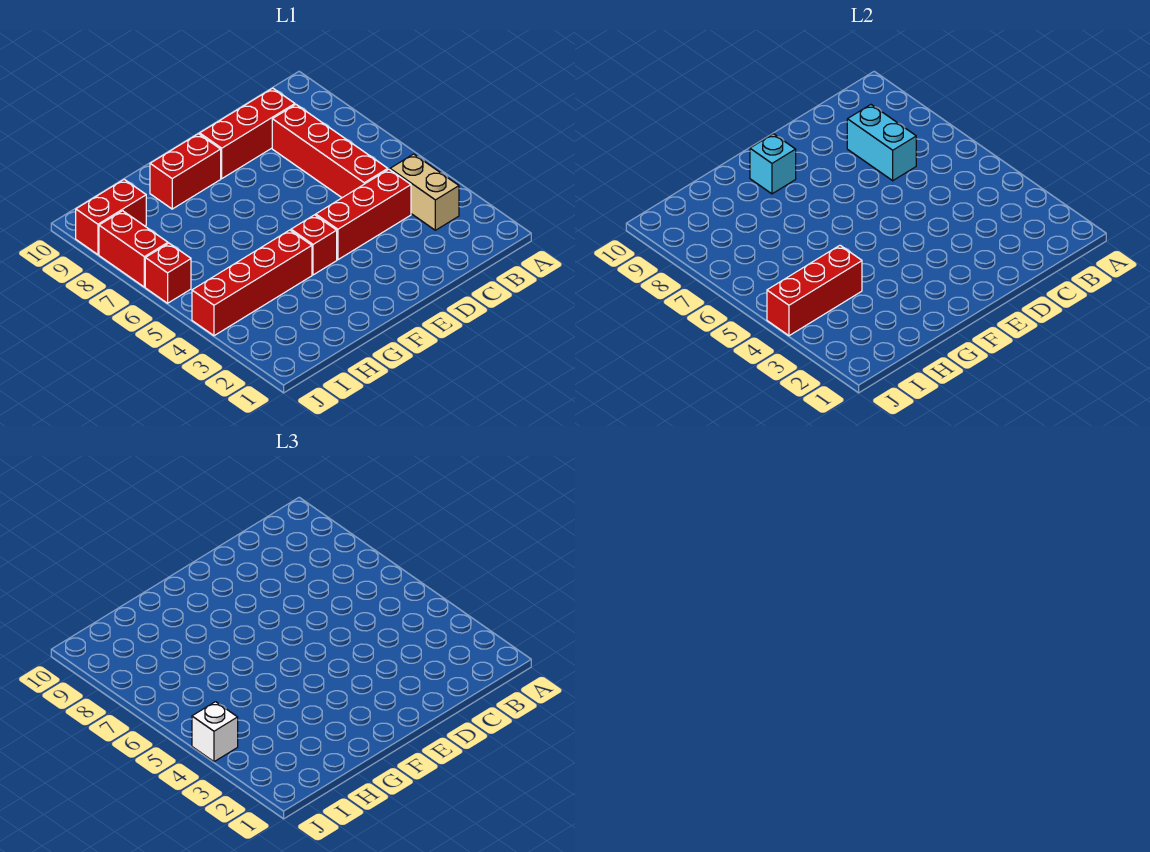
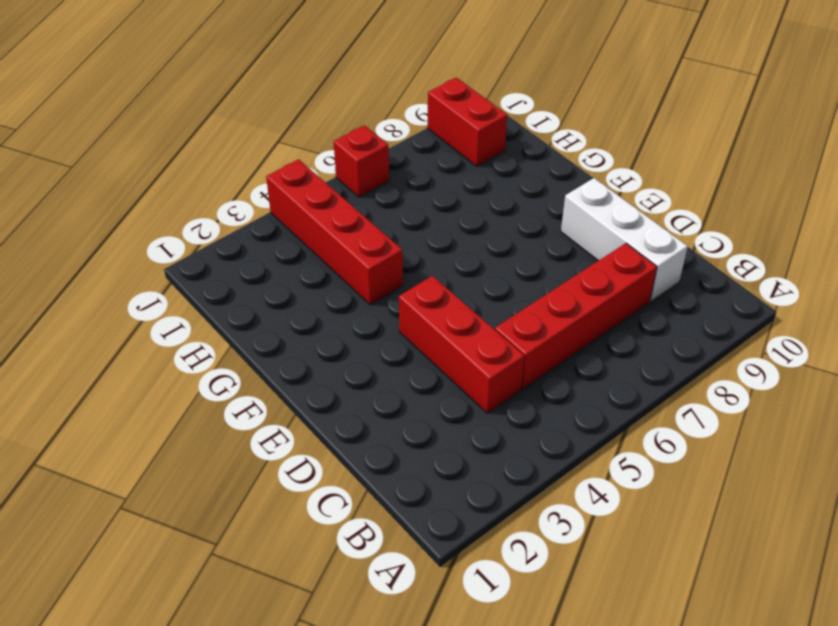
white brick C9:E9 level 1 -> red brick C9:E9 level 1
none -> tan brick B3:B4 level 1
none -> red brick F4 level 1
none -> red brick F9:G9 level 1

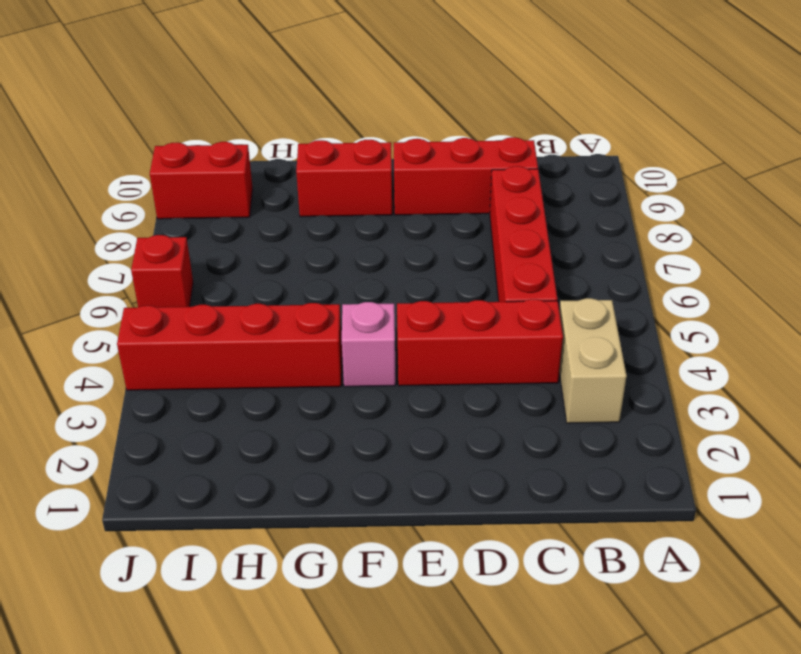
pink brick F4 level 1 -> red brick F4 level 1
none -> red brick J7:J8 level 1
none -> cyan brick C7:C8 level 2
none -> cyan brick F9 level 2

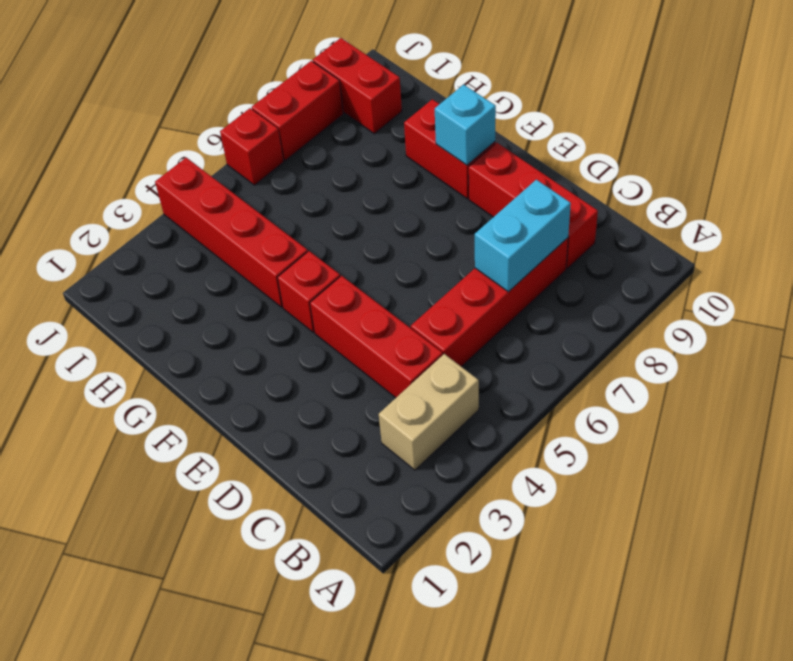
none -> red brick H4:J4 level 2
none -> white brick J4 level 3

